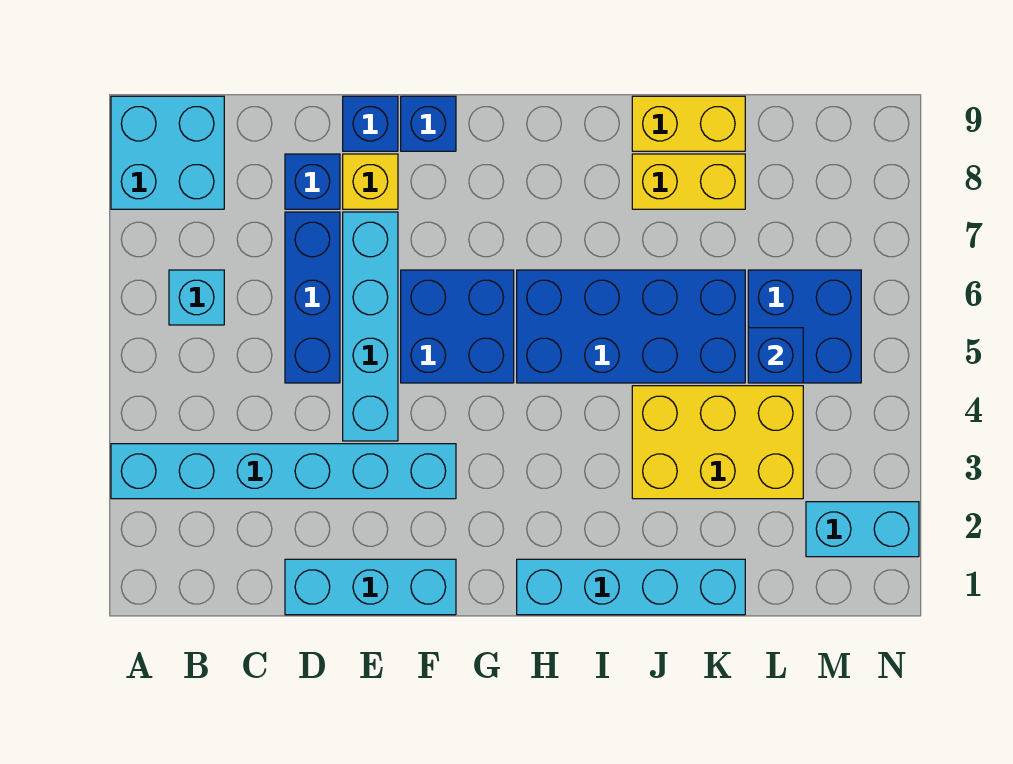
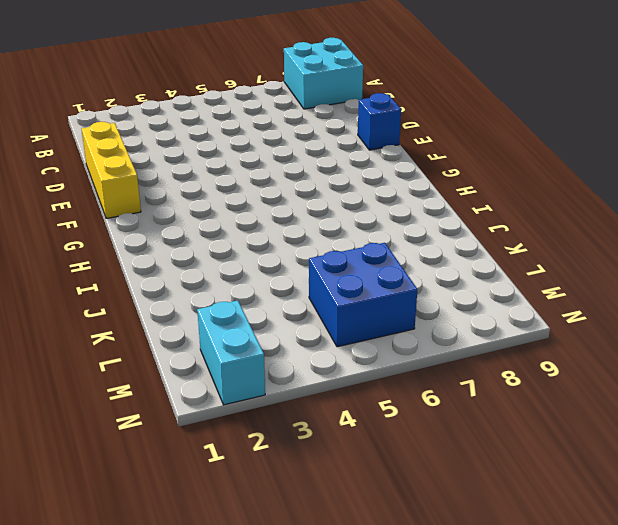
yellow brick D1:F1 level 1 -> cyan brick D1:F1 level 1
none -> cyan brick A3:F3 level 1
none -> cyan brick B6 level 1
none -> blue brick D5:D7 level 1

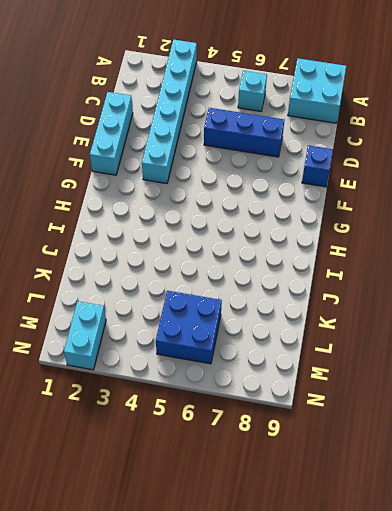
none -> blue brick D8 level 1
none -> cyan brick E4:E7 level 1
none -> yellow brick E8 level 1

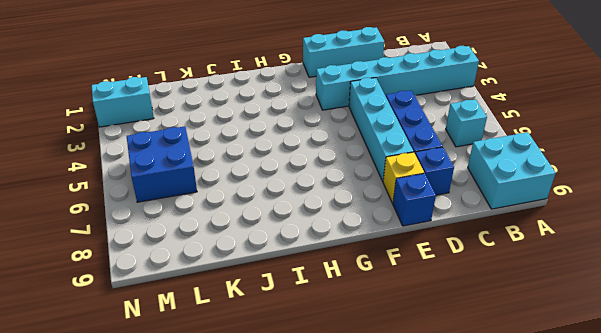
none -> blue brick F5:G6 level 1
none -> blue brick F9 level 1
none -> cyan brick H1:K1 level 1

